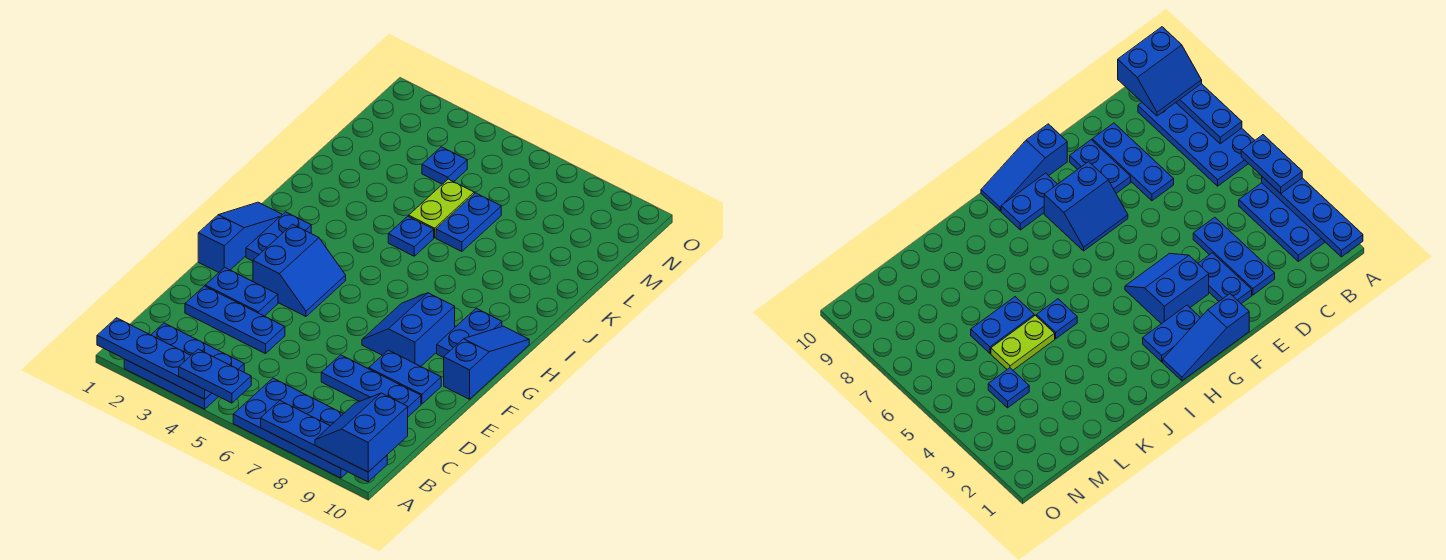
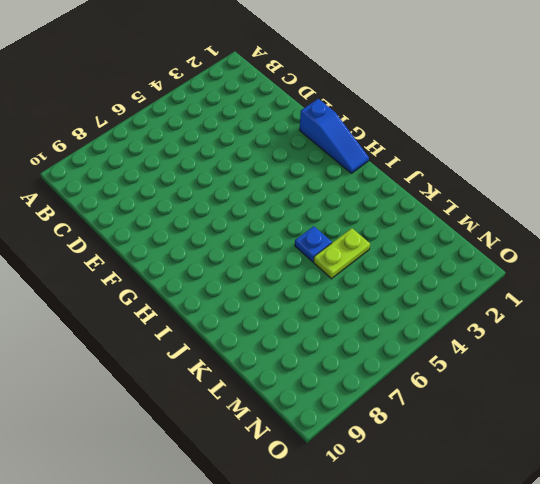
lime plate K4:K5 level 1 -> lime plate K5:L5 level 1
none -> blue plate A2:B4 level 1
none -> blue plate A6:B9 level 1
none -> blue plate D2:D4 level 1

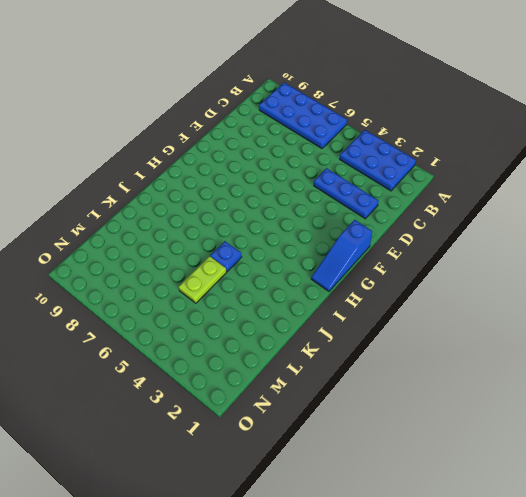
none -> blue plate D7:D9 level 1
none -> blue plate E2:E3 level 1
none -> blue plate E8:E9 level 1

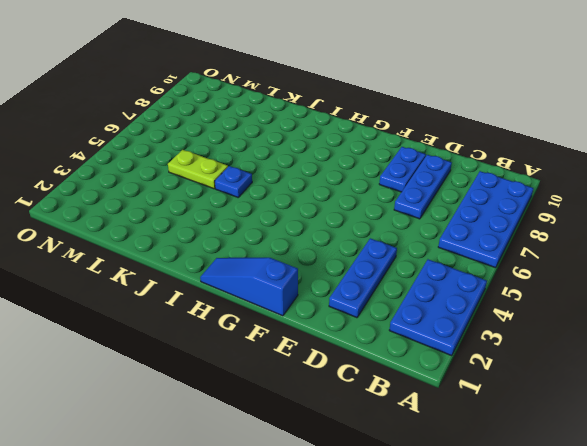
none -> blue plate E2:E3 level 1
none -> blue slope F3:G4 level 1 top 3
none -> blue slope F7:G8 level 1 top 8

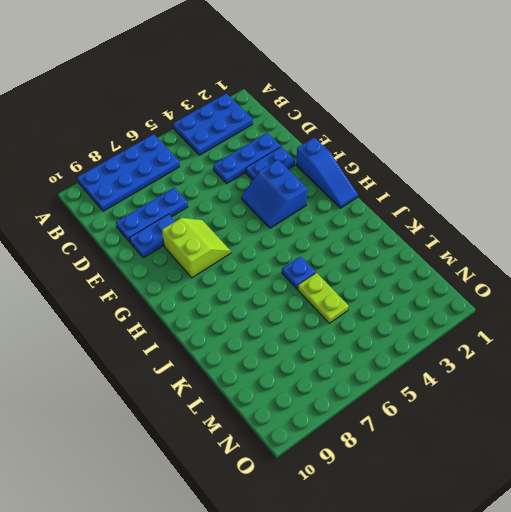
lime slope F7:G8 level 1 top 8 -> blue slope F7:G8 level 1 top 8
none -> blue slope F10:H10 level 1 top F
none -> blue plate G2:H2 level 1
none -> blue plate G9:H9 level 1

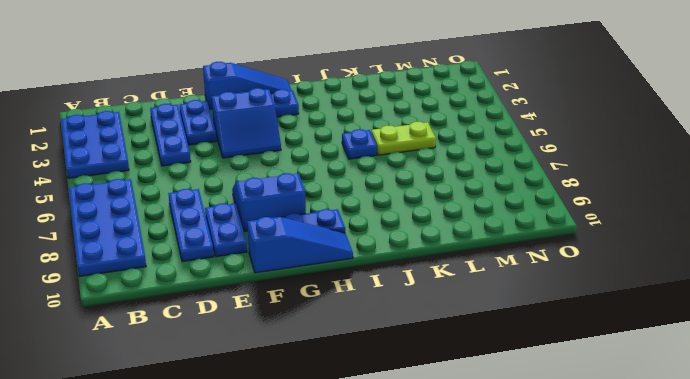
none -> blue plate K6:L6 level 1
none -> blue plate M4 level 1
none -> blue plate A1:A4 level 2

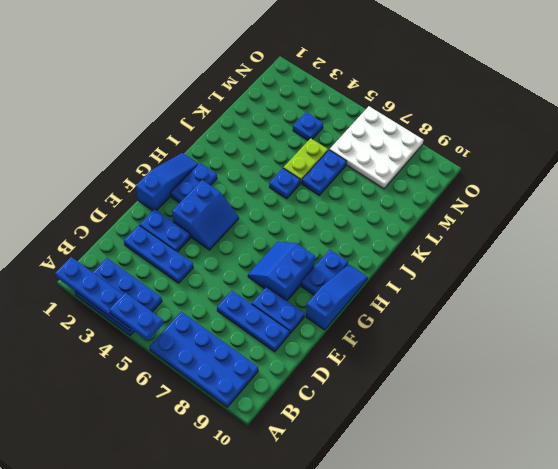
white plate M6:O8 level 1 -> none
none -> blue plate A7:A10 level 2
none -> blue slope A9:B10 level 3 top 10

